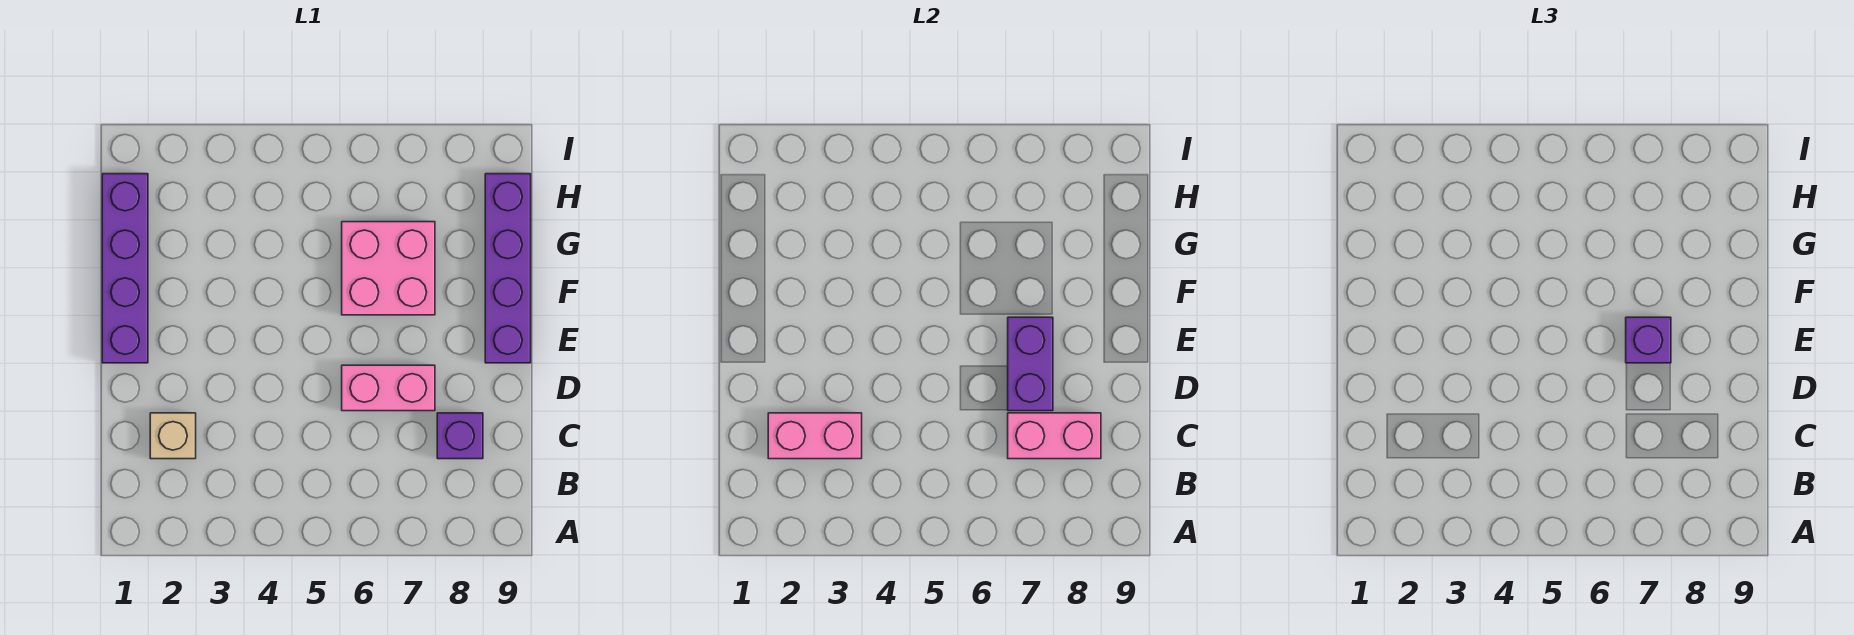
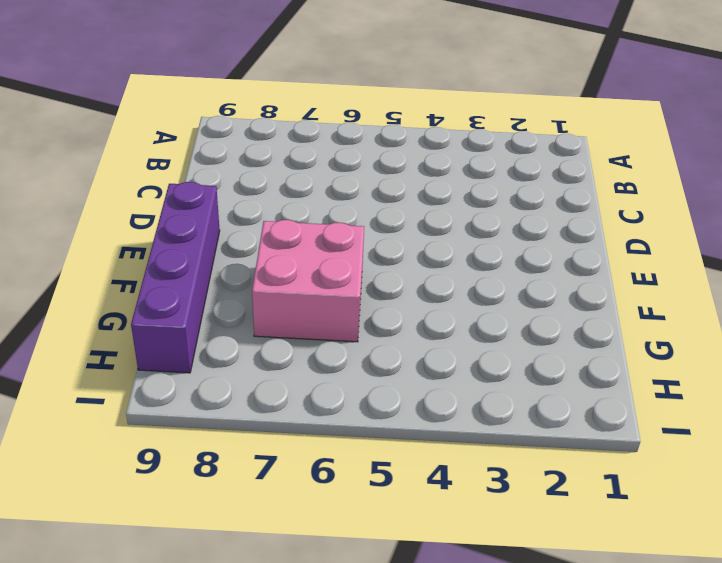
none -> tan brick C2 level 1
none -> purple brick C8 level 1

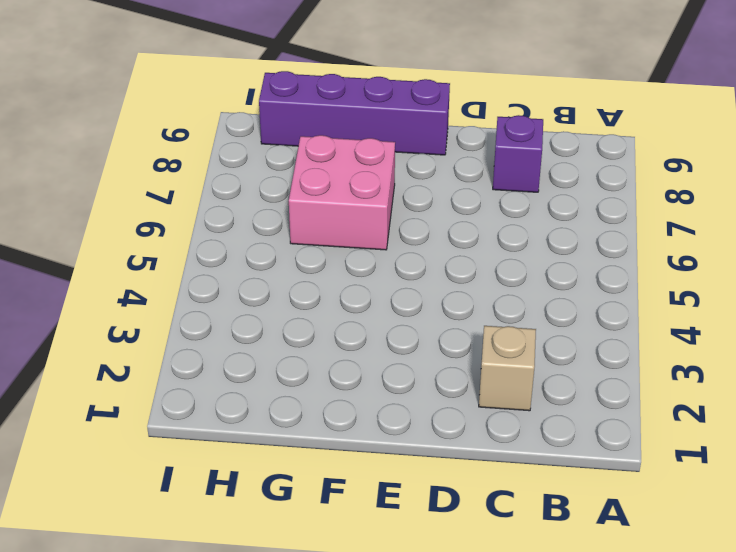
none -> pink brick D6:D7 level 1
none -> purple brick E1:H1 level 1

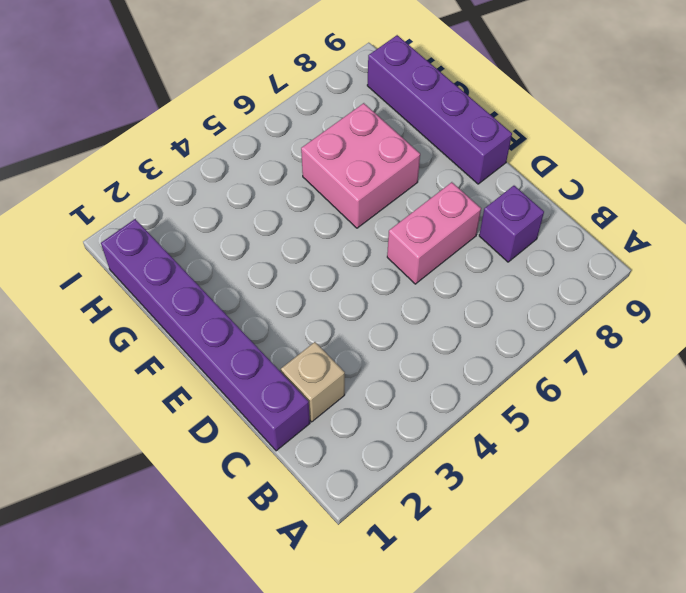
purple brick C1:H1 level 1 -> purple brick E1:H1 level 1
none -> pink brick C2:C3 level 2
none -> pink brick C7:C8 level 2

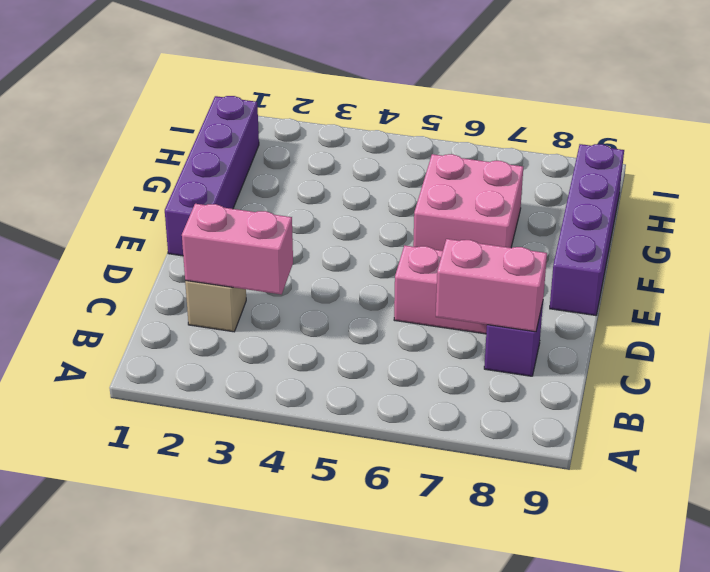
none -> purple brick D7:E7 level 2
none -> purple brick E7 level 3

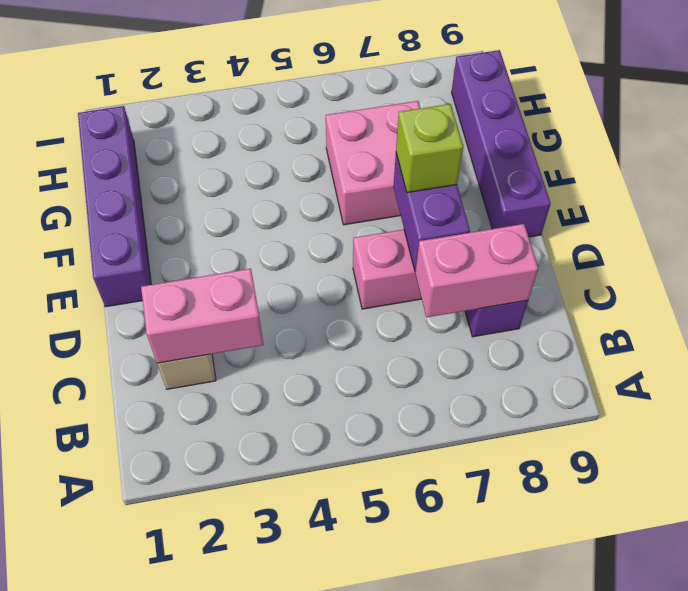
lime brick E7 level 3 -> purple brick E7 level 3

